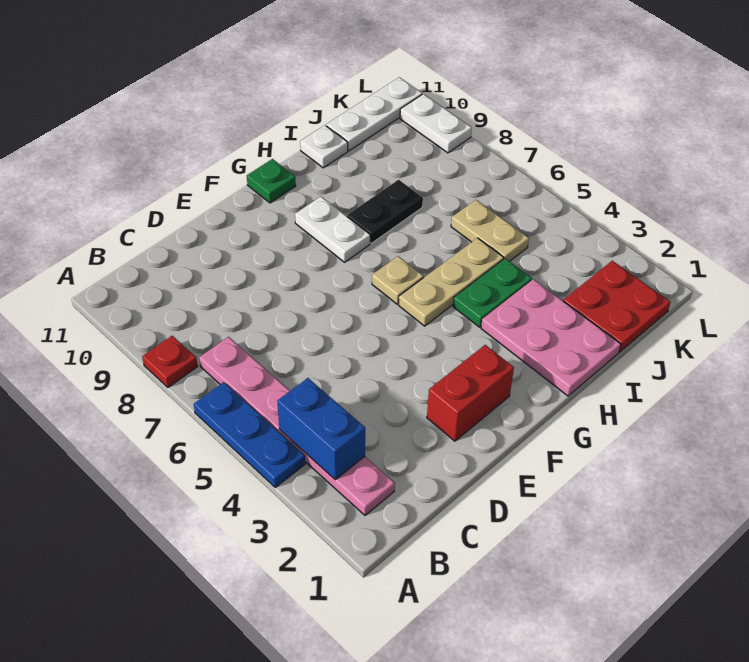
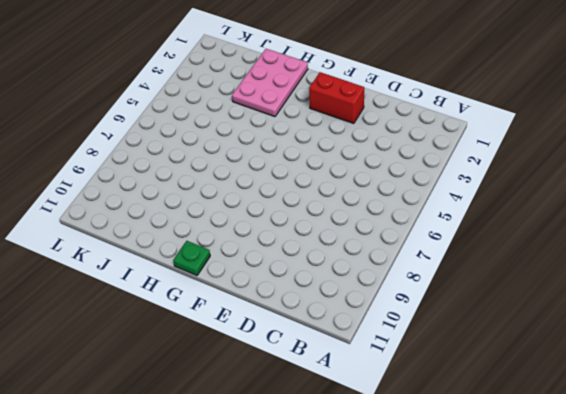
none -> blue plate A4:A6 level 1
none -> red plate A8 level 1
none -> pink plate B2:B7 level 1

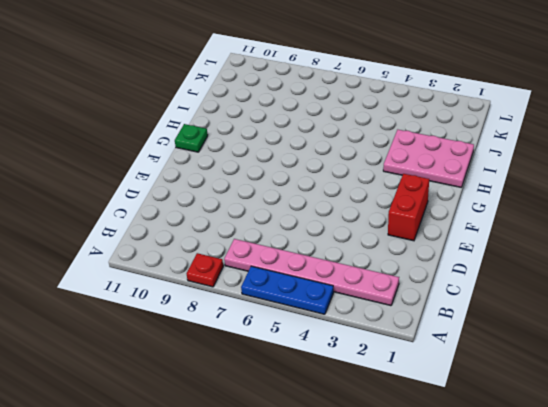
none -> tan plate G5:I5 level 1
none -> tan plate G6 level 1
none -> white plate G8:G9 level 1

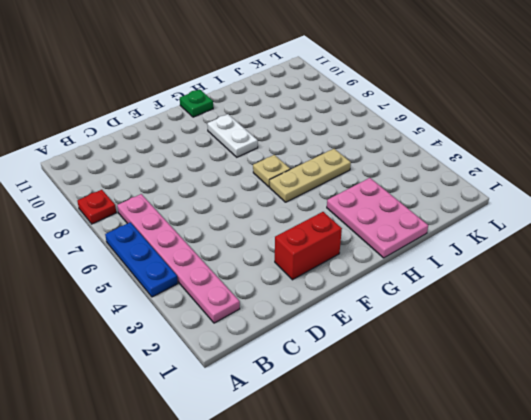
none -> green plate H4:I4 level 1
none -> black plate H8:I8 level 1
none -> white plate I11 level 1

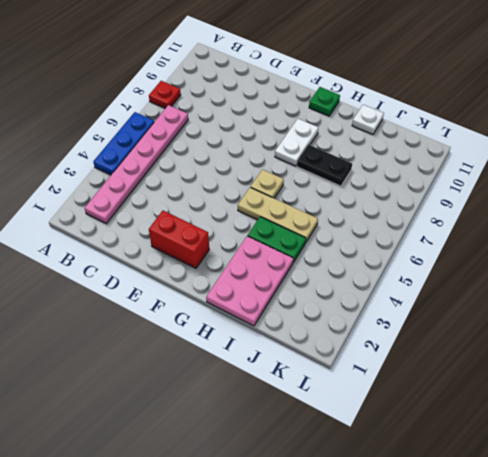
none -> red plate J1:K2 level 1
none -> tan plate J5:J6 level 1
none -> white plate J11:L11 level 1

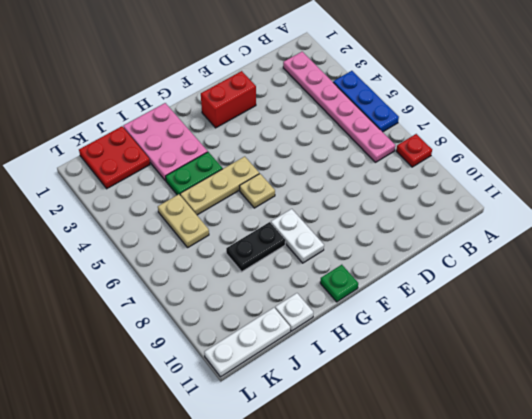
none -> white plate L9:L10 level 1
none -> blue brick B3:B4 level 2

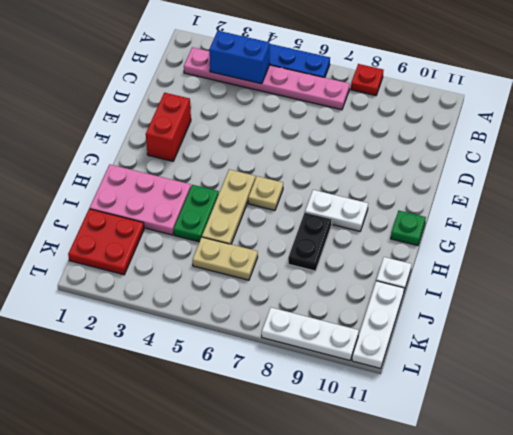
white plate L8:L10 level 1 -> white plate L9:L10 level 1

